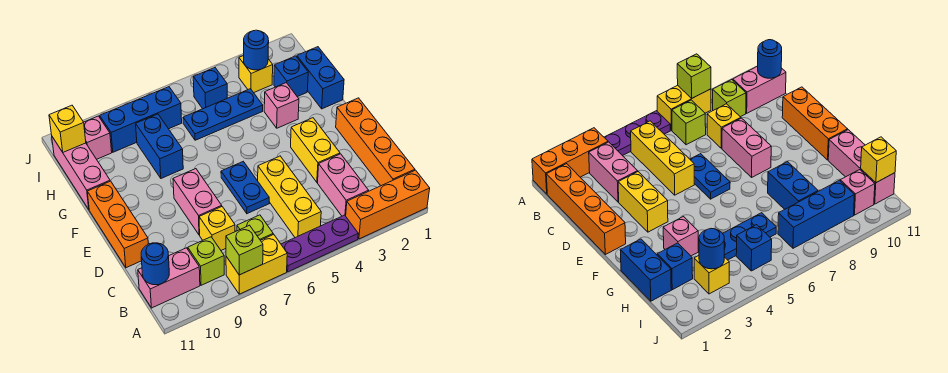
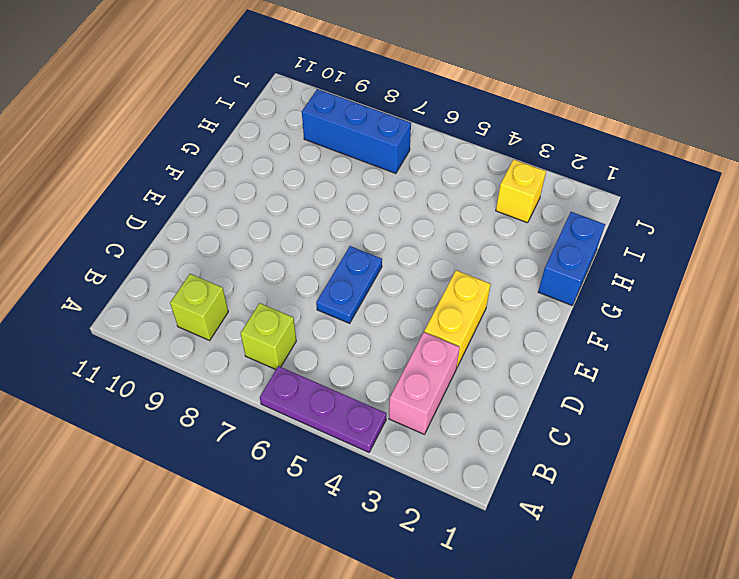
none -> orange brick A1:A3 level 1
none -> yellow brick A7:A8 level 1
none -> orange brick B1:E1 level 1

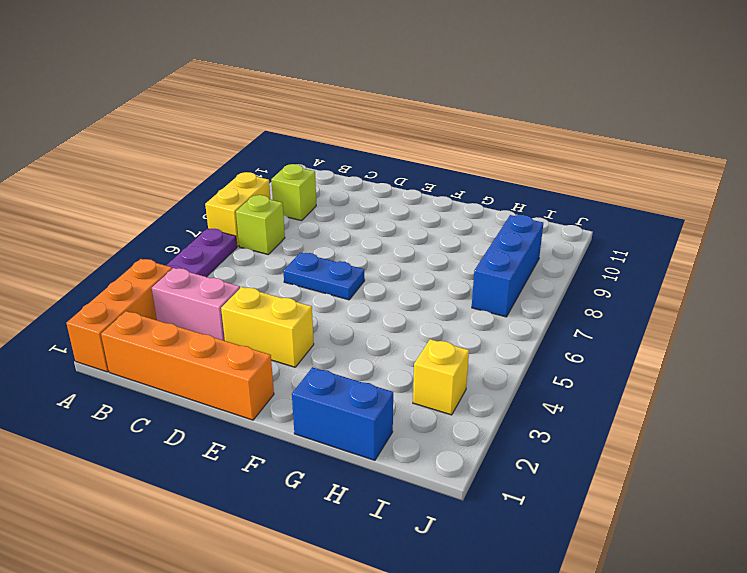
none -> yellow brick B5:D5 level 1
none -> pink brick B10:B11 level 1
none -> yellow brick C8 level 1

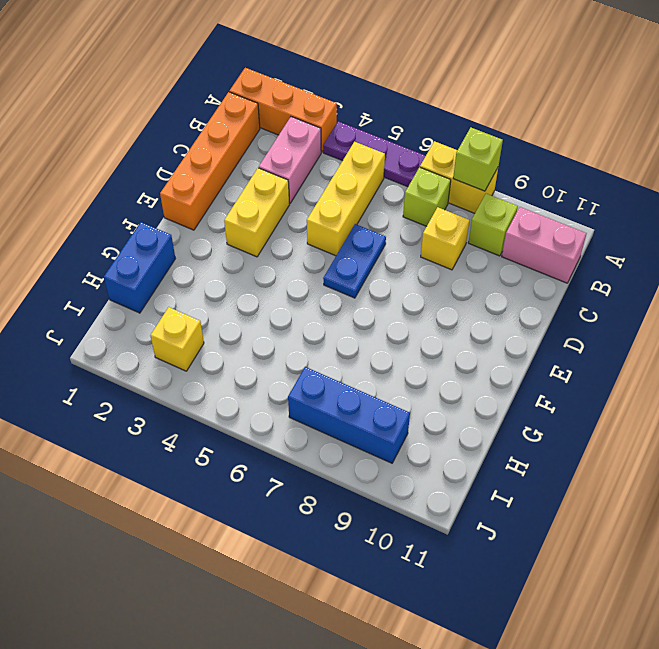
none -> pink brick D8:E8 level 1
none -> orange brick D11:F11 level 1
none -> pink brick G3 level 1

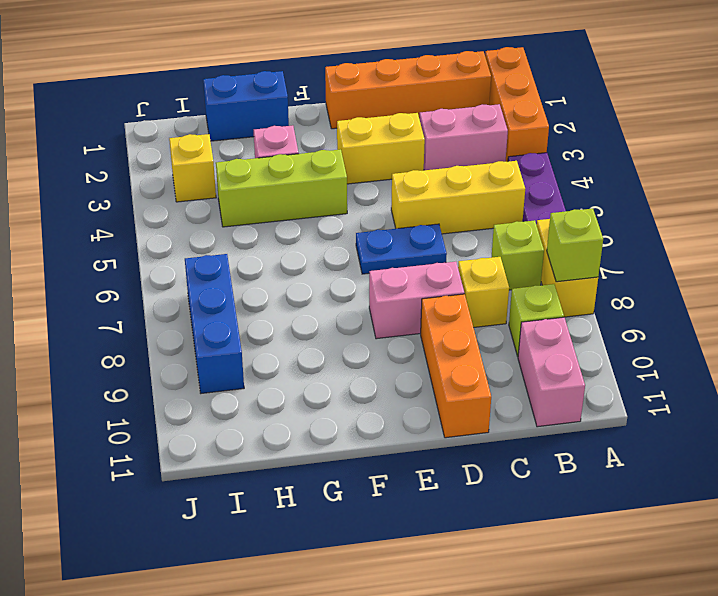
orange brick D9:D11 level 1 -> orange brick D11:F11 level 1
lime brick F4:H4 level 1 -> blue plate H4:H6 level 1
none -> blue brick G8:H8 level 1
none -> pink brick G11:I11 level 1
none -> blue brick H2 level 1

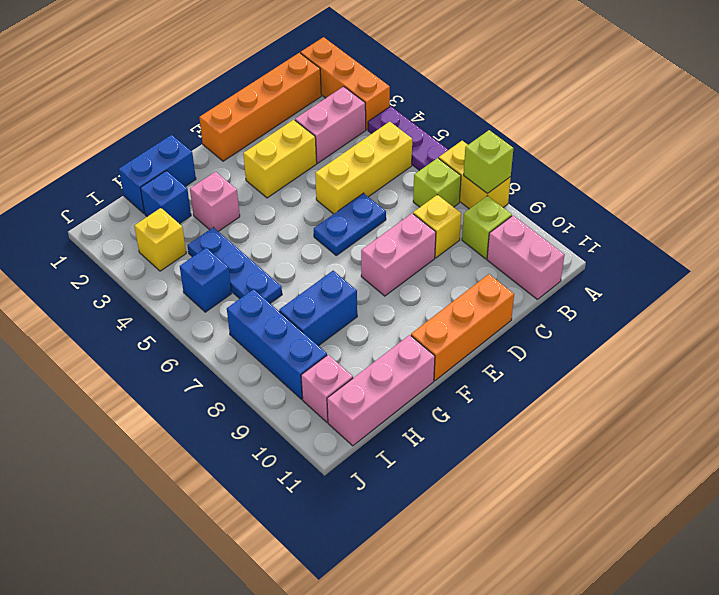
none -> blue round brick B11 level 2
none -> blue round brick I3 level 2
none -> yellow brick I11 level 2

